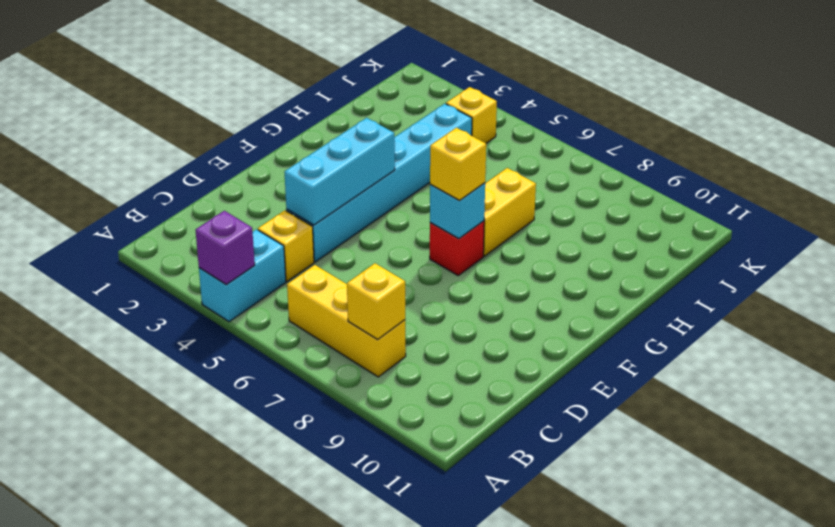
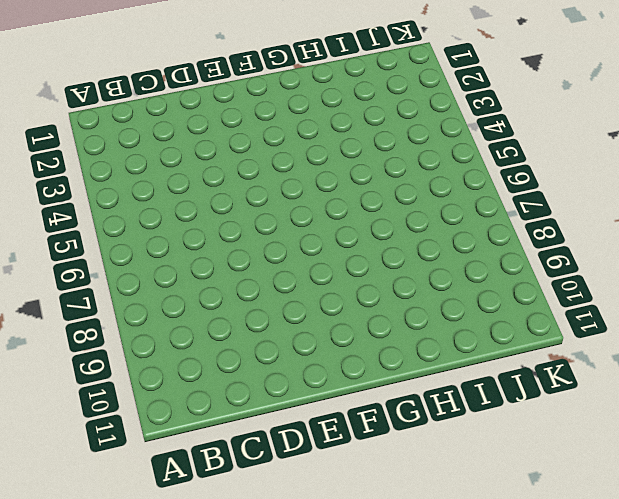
none -> cyan brick A4:B4 level 1
none -> yellow brick B6:B8 level 1
none -> yellow brick C4 level 1

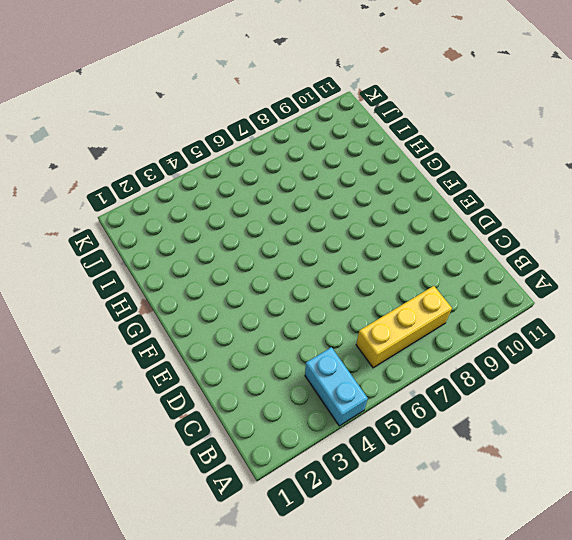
none -> yellow brick C4 level 1
none -> cyan brick D4:I4 level 1
none -> red brick F7 level 1

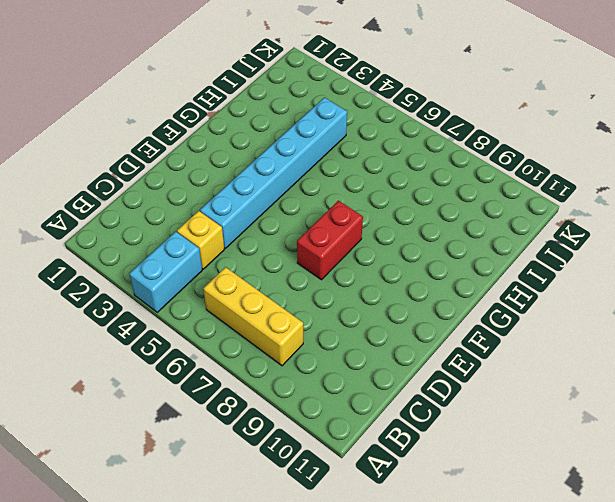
red brick E7:F7 level 1 -> red brick F7 level 1
none -> yellow brick G7:H7 level 1
none -> yellow brick J4 level 1
none -> purple brick A4 level 2

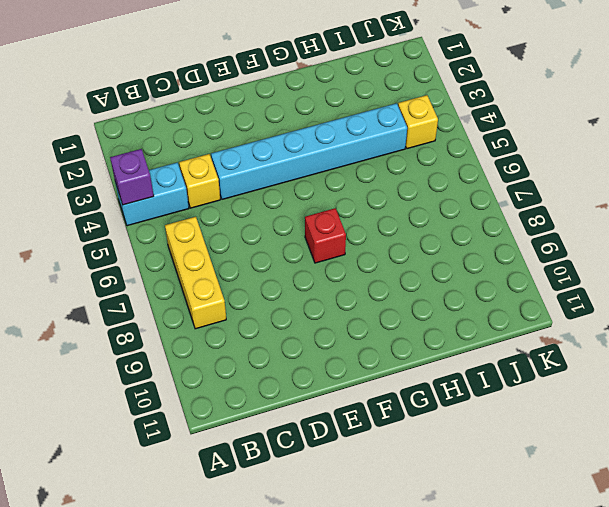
none -> yellow brick G7:H7 level 1
none -> yellow brick B8 level 2
none -> cyan brick D4:F4 level 2

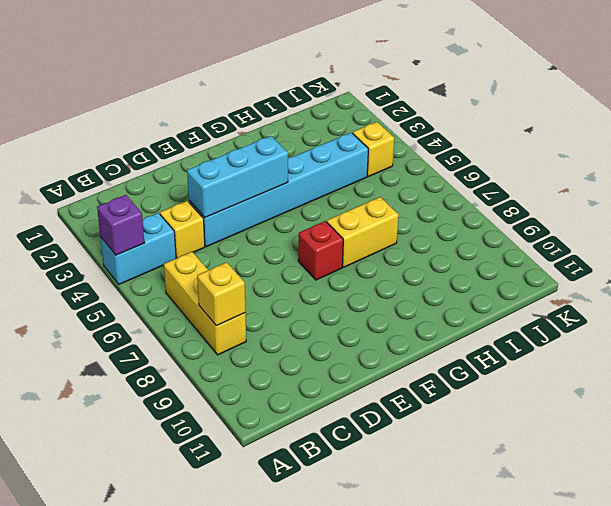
none -> cyan brick F7 level 2
none -> yellow brick F7 level 3

